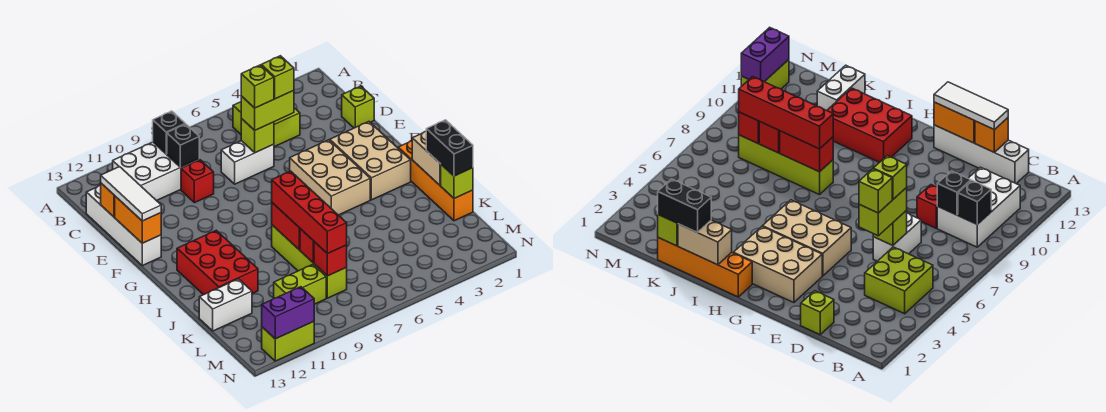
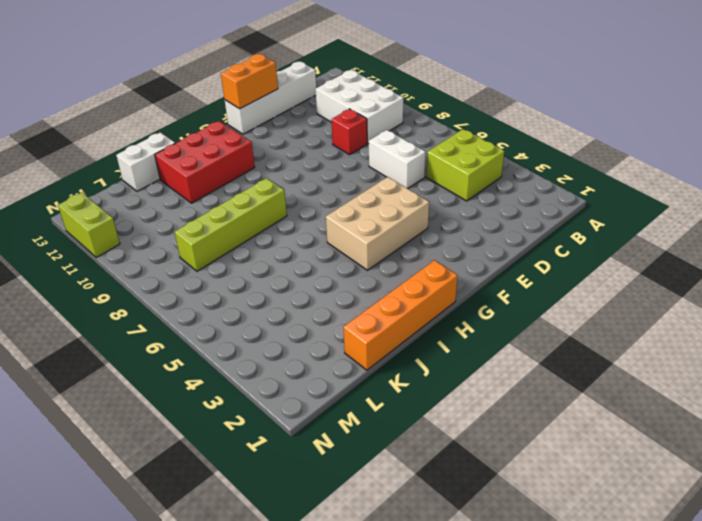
white brick J13:K13 level 1 -> white brick K12:K13 level 1
none -> lime brick D1 level 1
none -> tan brick F2:H3 level 1
none -> lime brick L9:L10 level 1
none -> black brick B9 level 2

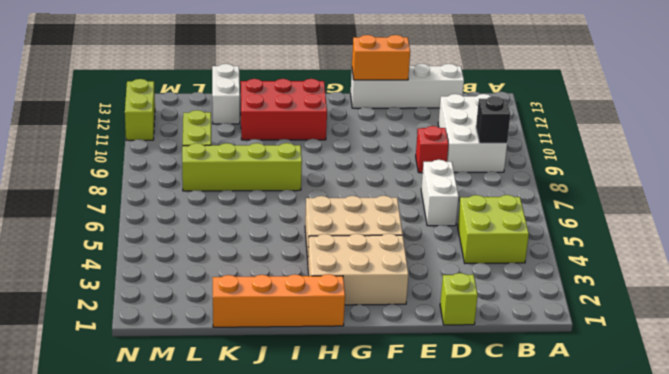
none -> black brick C9 level 2
none -> lime brick D6 level 2
none -> orange brick D13 level 2
none -> tan brick I1:J1 level 2

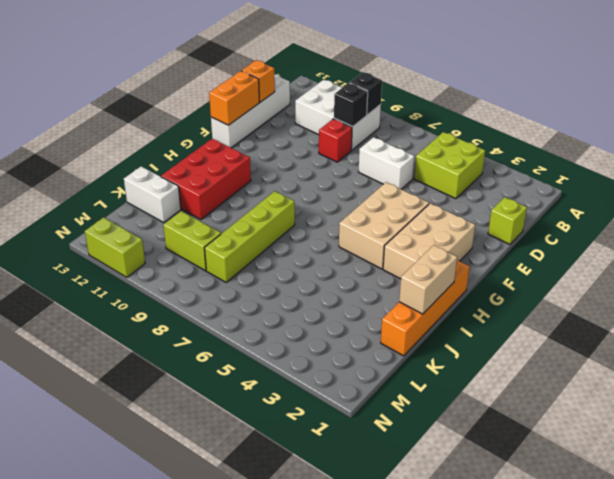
none -> lime brick D6 level 2
none -> red brick I8:J8 level 2
none -> lime brick K1 level 2
none -> red brick K8 level 2

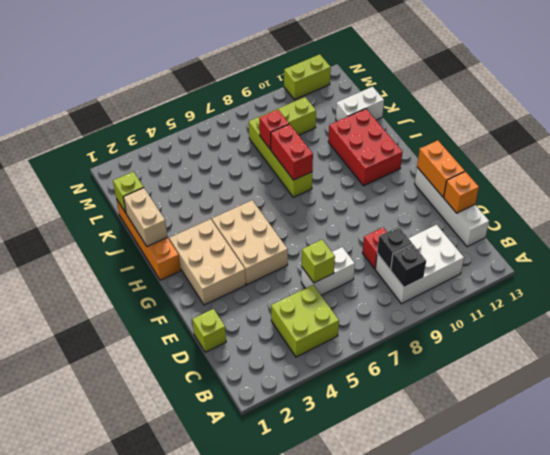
none -> red brick L8 level 2
none -> purple brick N11:N12 level 2
none -> lime brick D5:D6 level 3
none -> white tile D13:F13 level 3

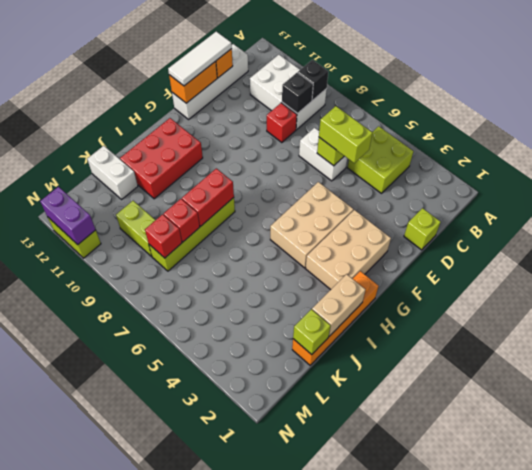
none -> red brick I8:L8 level 3
none -> black brick J1:K1 level 3
none -> lime brick D5 level 4
none -> lime brick D6 level 4

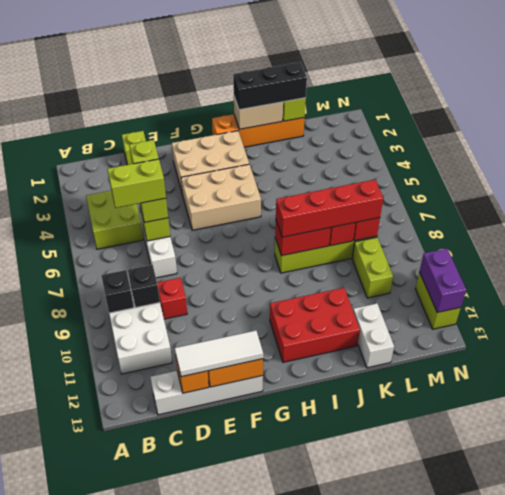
lime brick C6:D6 level 4 -> lime brick D6 level 4
black brick I1:K1 level 3 -> black brick J1:K1 level 3

